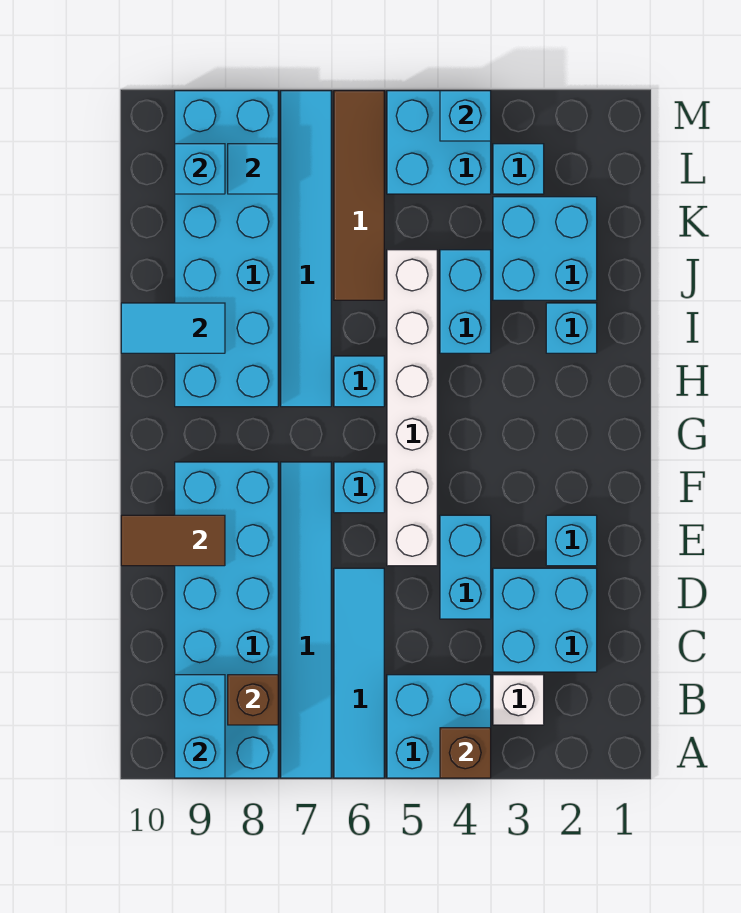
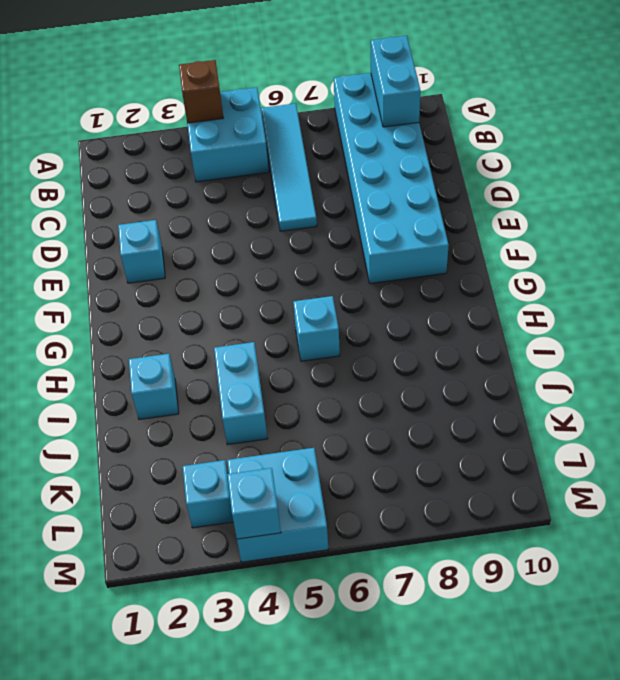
none -> cyan tile A7:F7 level 1
none -> white brick B3 level 1
none -> cyan brick C2:D3 level 1

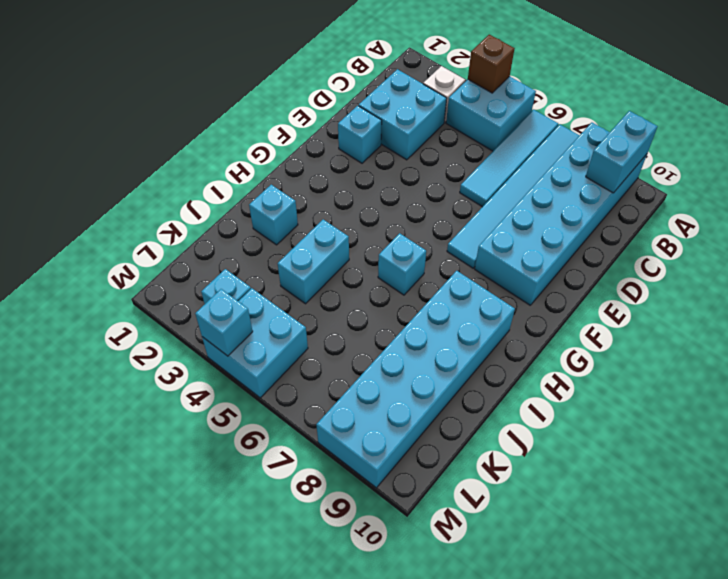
none -> cyan brick D4:E4 level 1
none -> white brick E5:J5 level 1
none -> cyan brick F6 level 1

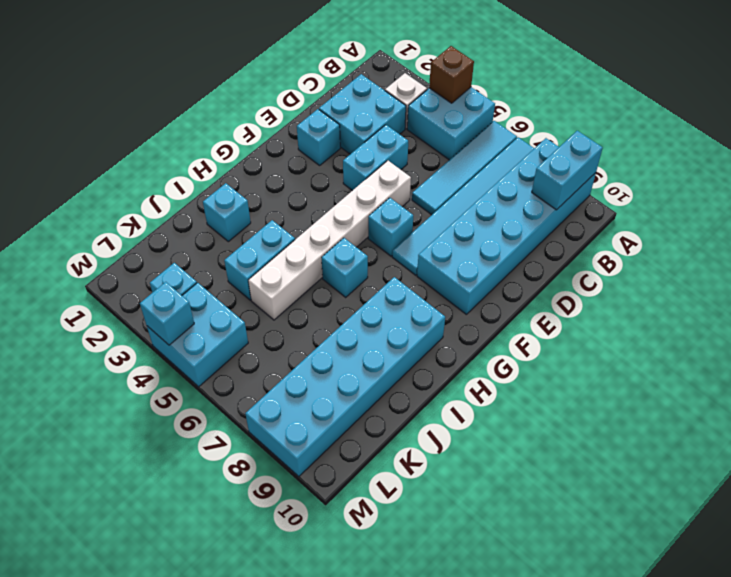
none -> cyan tile H7:M7 level 1
none -> cyan brick J2:K3 level 1
none -> brown tile J6:M6 level 1

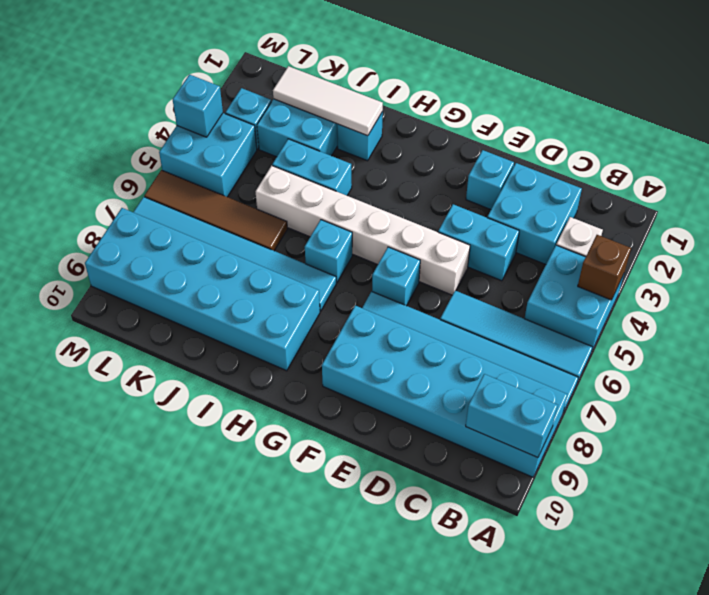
white tile I2:K2 level 2 -> none
none -> brown brick B8 level 2
none -> brown tile E9:E10 level 2
none -> cyan tile I9:I10 level 2

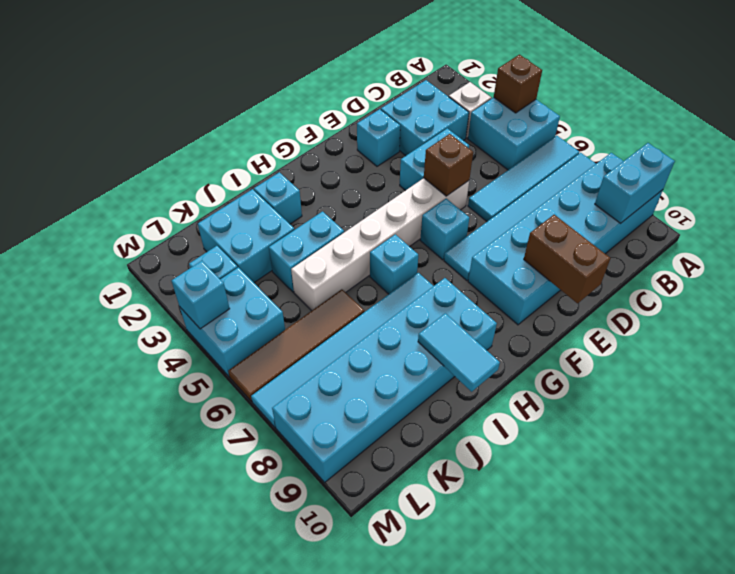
brown brick E5 level 2 -> brown brick B8 level 2
brown brick E9:E10 level 2 -> brown tile E9:E10 level 2
none -> cyan tile L8 level 2
none -> cyan brick L9 level 2

